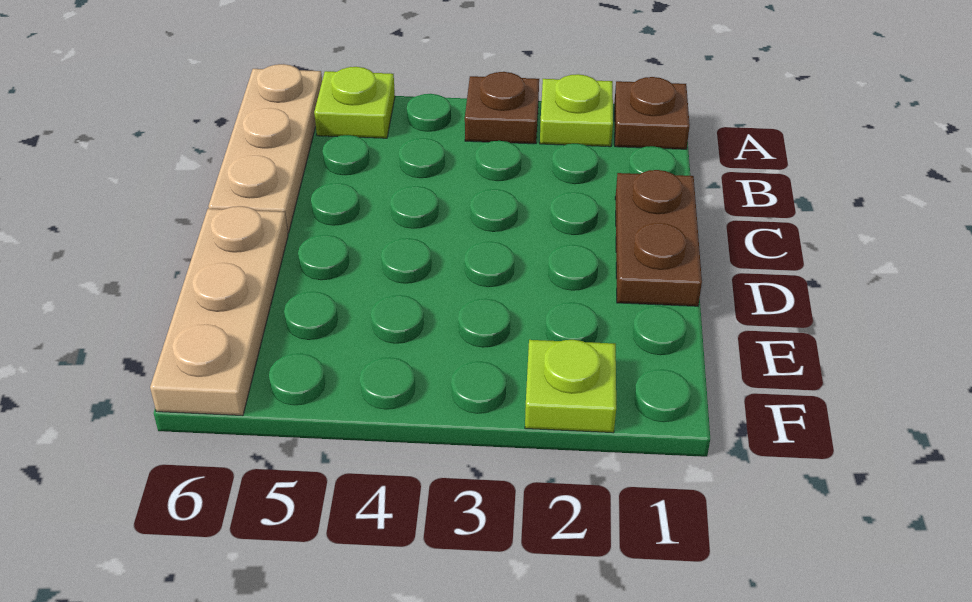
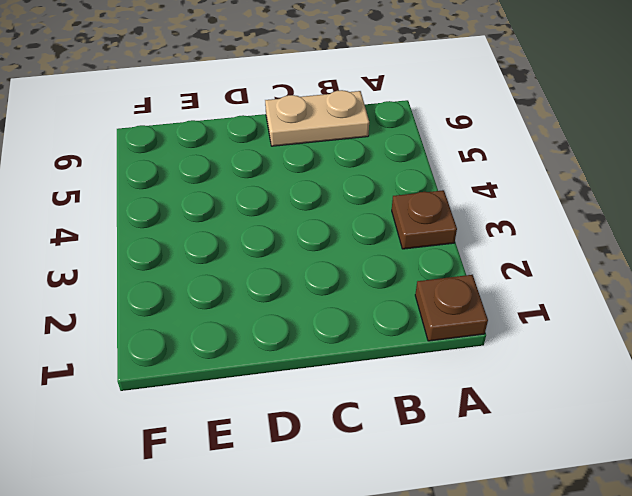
tan plate B6:C6 level 1 -> tan plate A6:C6 level 1
none -> lime plate A2 level 1
none -> lime plate A5 level 1

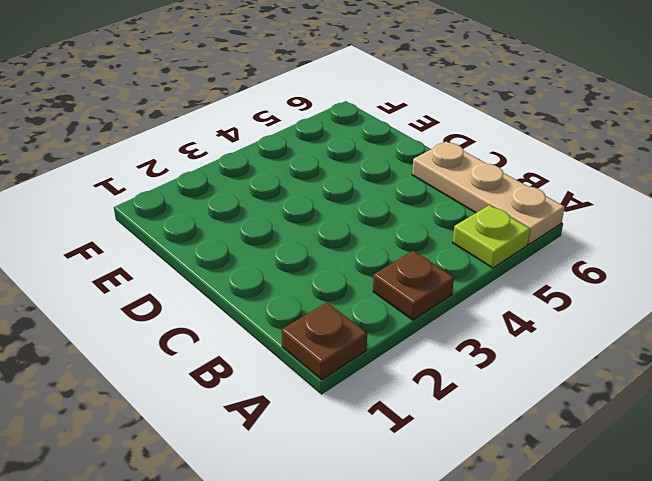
none -> lime plate A2 level 1
none -> brown plate C1:D1 level 1

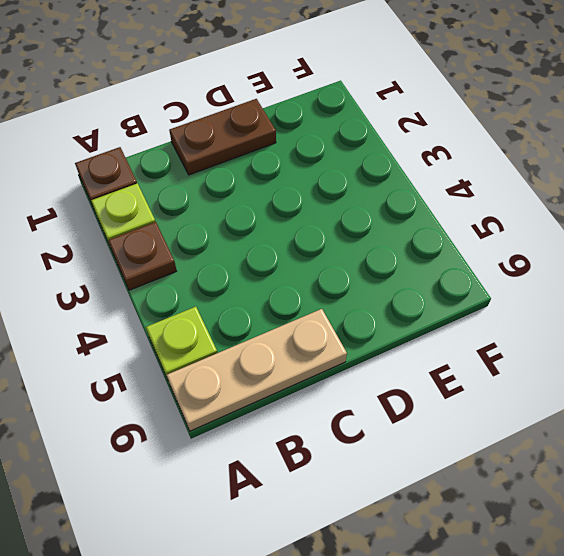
none -> tan plate D6:F6 level 1
none -> lime plate F2 level 1

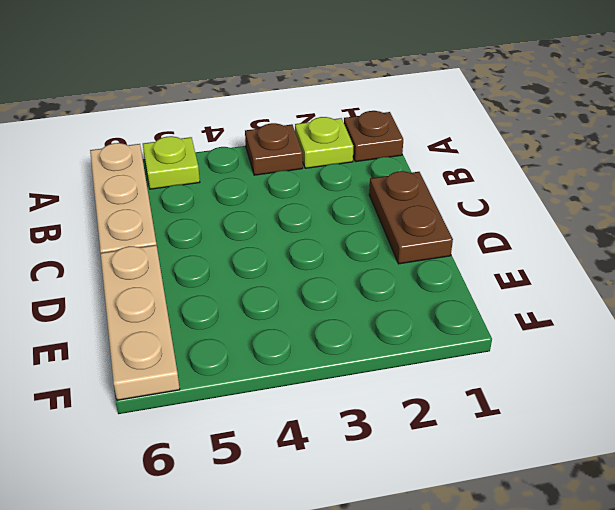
none -> lime plate F2 level 1

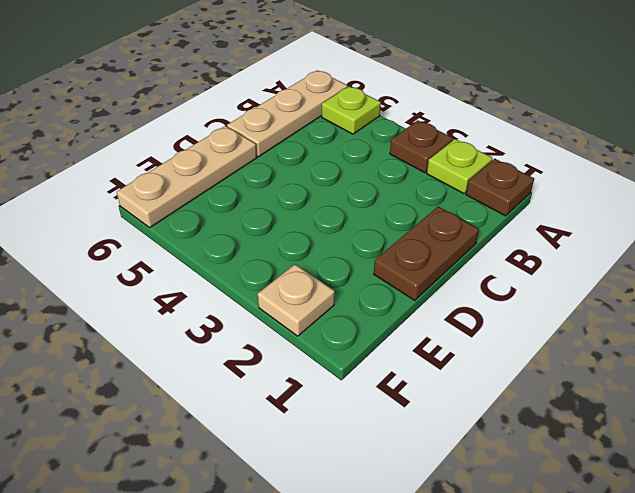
tan plate F2 level 1 -> lime plate F2 level 1

